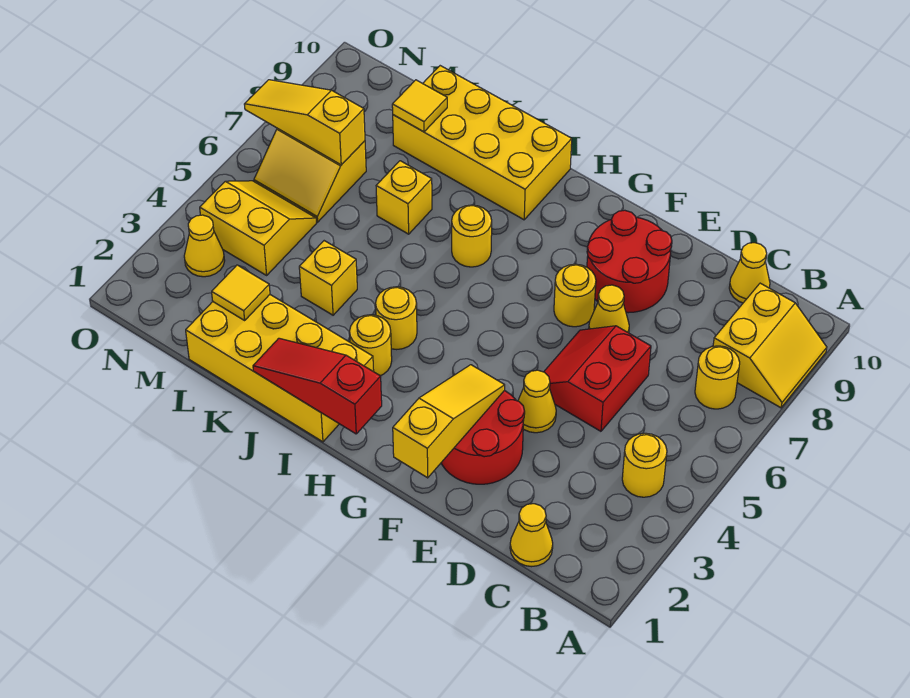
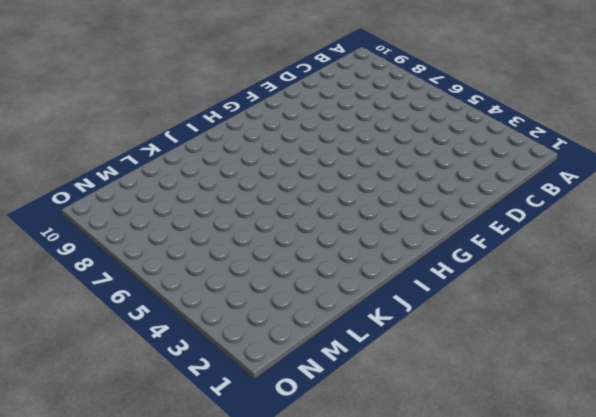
none -> yellow slope A8:B9 level 1 top B
none -> yellow round brick B4 level 1
none -> yellow round brick B7 level 1

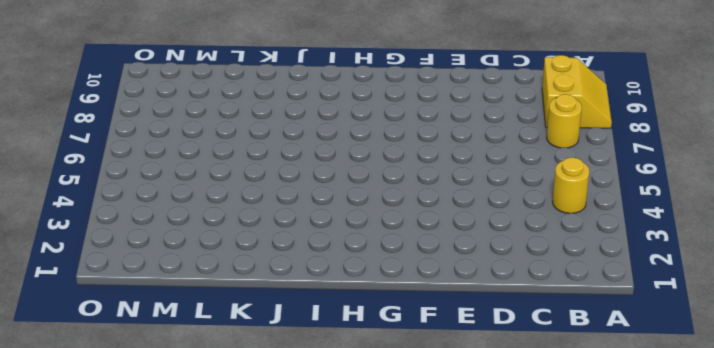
none -> yellow cone C1 level 1
none -> yellow cone C10 level 1
none -> red slope D5:E6 level 1 top D

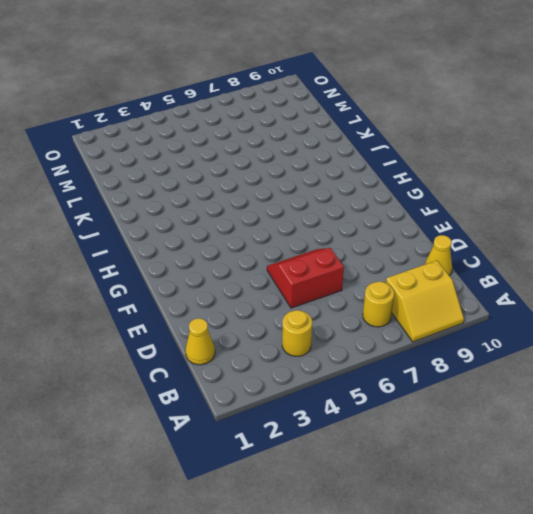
none -> red round brick E2:F3 level 1
none -> yellow cone E4 level 1
none -> yellow cone E7 level 1

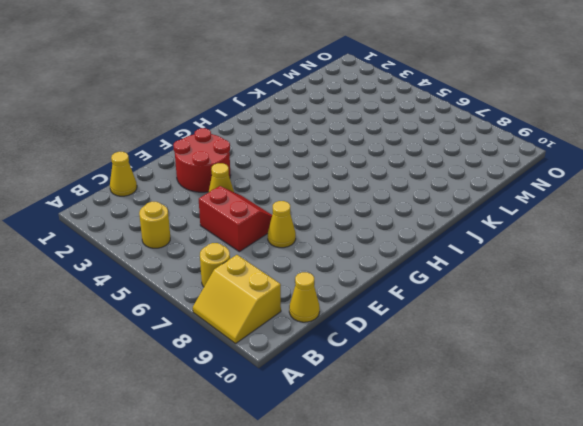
none -> red round brick E8:F9 level 1
none -> yellow round brick F7 level 1
none -> yellow brick I1:L2 level 1

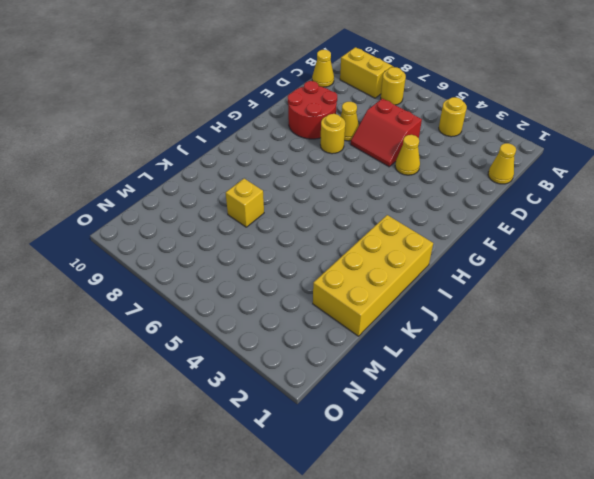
none -> red round brick E2:F3 level 1
none -> yellow round brick I3 level 1
none -> yellow round brick I4 level 1

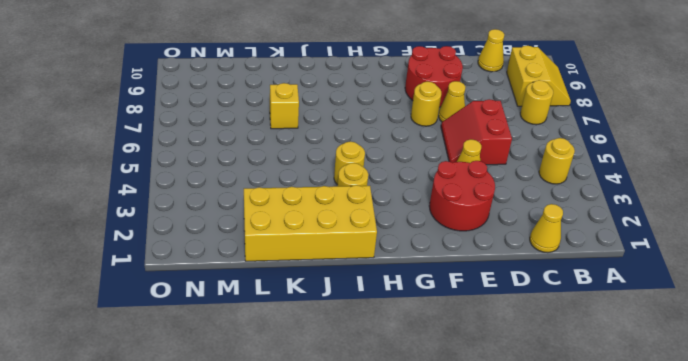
none -> yellow round brick I7 level 1
none -> yellow brick I9:L10 level 1
none -> yellow brick K4 level 1

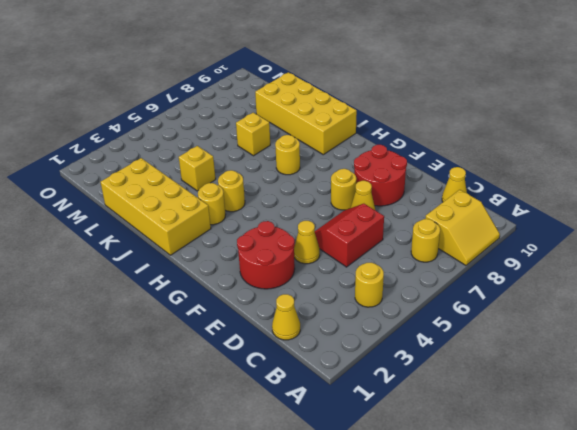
none -> yellow slope M4:N5 level 1 top 4
none -> yellow slope M6:N7 level 1 top 7
none -> yellow cone N3 level 1

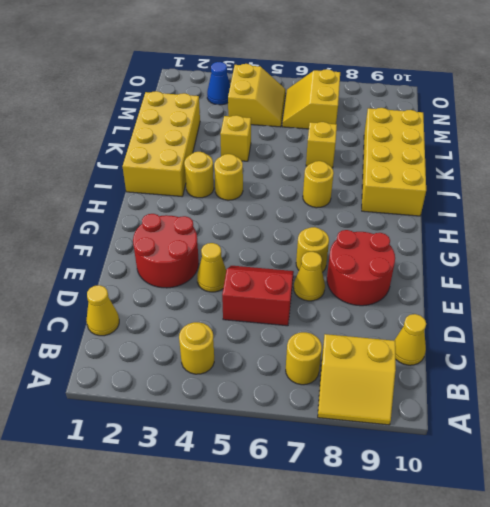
blue cone N3 level 1 -> yellow cone N3 level 1
none -> yellow slope F1:F3 level 2 top 1
none -> red slope H1:J1 level 2 top H
none -> yellow tile L2 level 2

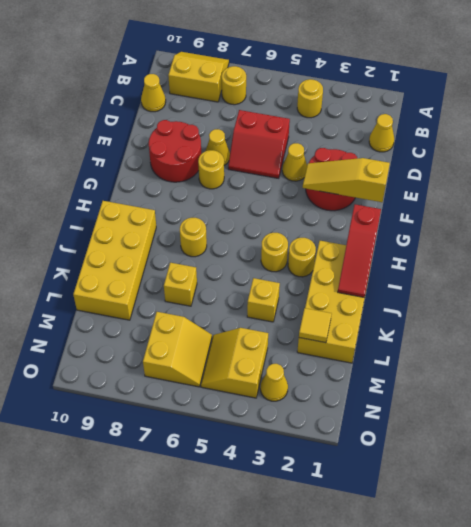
none -> yellow tile L9 level 2
none -> yellow slope M7:O7 level 2 top M

